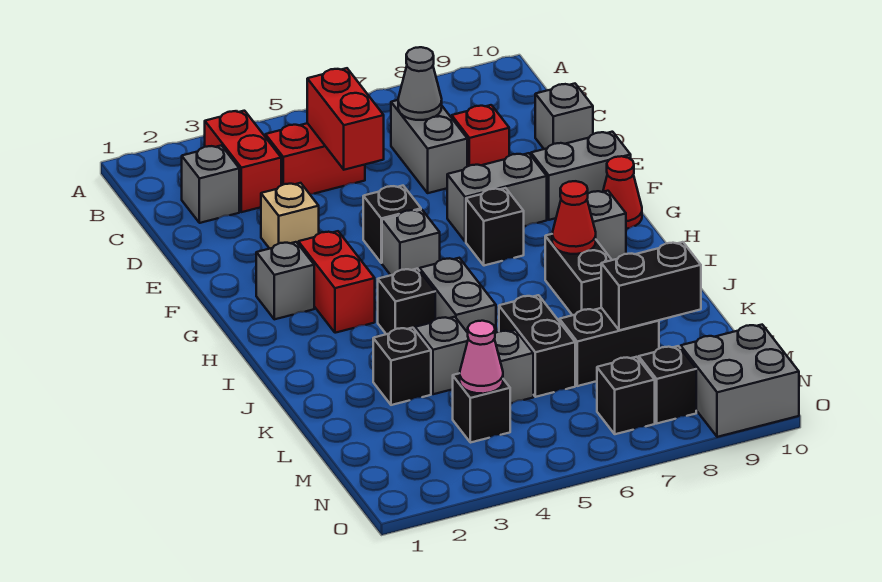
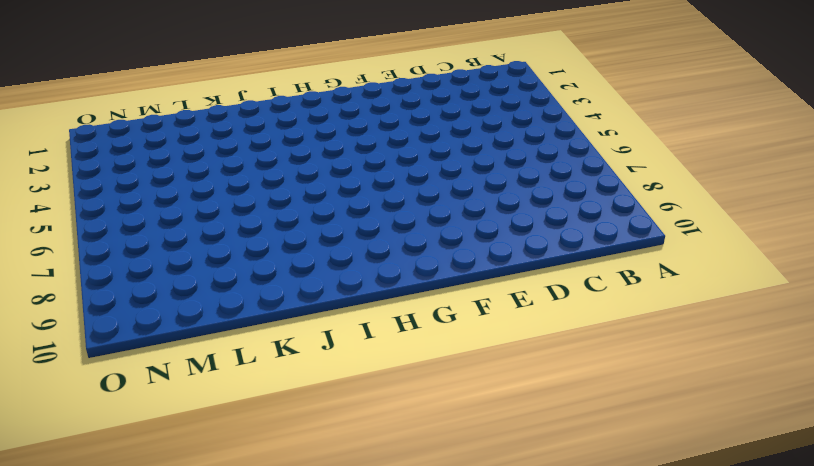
none -> red brick B3:C3 level 1
none -> grey brick C2 level 1
none -> red brick C4:C5 level 1
none -> grey brick C7:D7 level 1

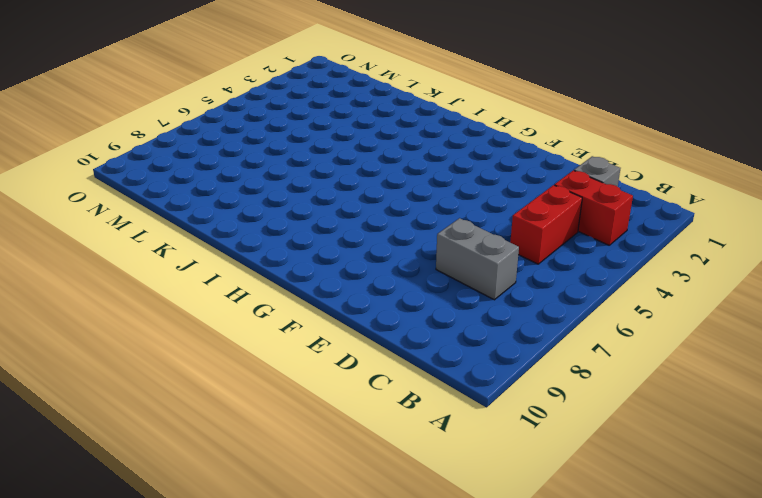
none -> red brick D8 level 1
none -> grey brick D10 level 1
none -> tan brick E3 level 1
none -> black brick F5 level 1

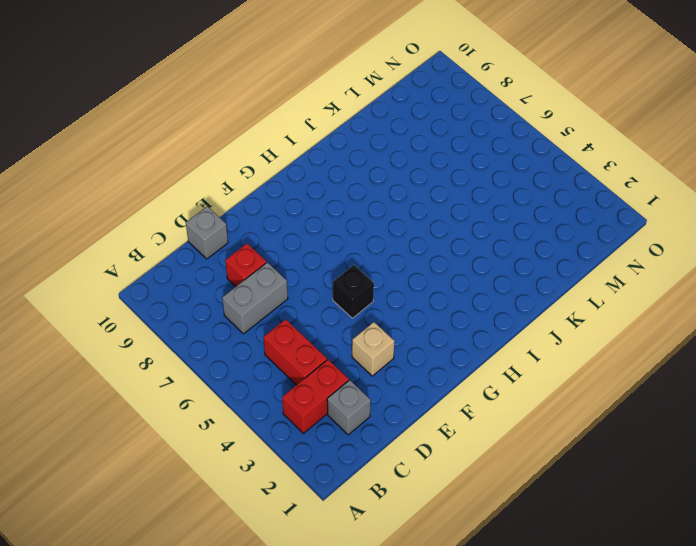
none -> grey brick F7:F8 level 1
none -> grey brick F9:F10 level 1
none -> grey brick G2 level 1
none -> red brick G3:H3 level 1

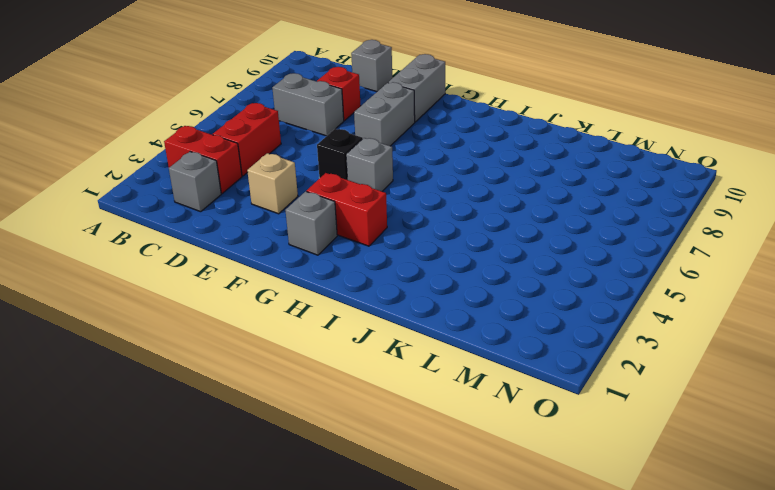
none -> black brick G7 level 1
none -> red cone G10 level 1
none -> grey brick H9 level 1
none -> black brick I4 level 1

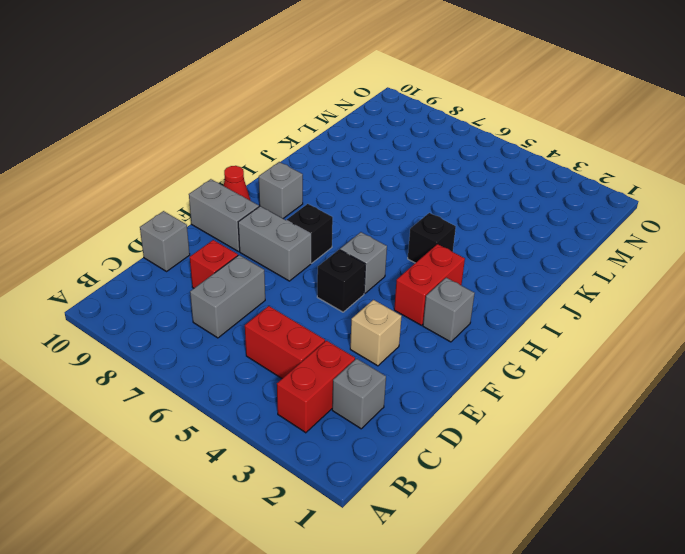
none -> grey brick I5:J5 level 1
none -> black brick I8:J8 level 1
none -> black brick K3 level 1
none -> grey brick K4 level 1

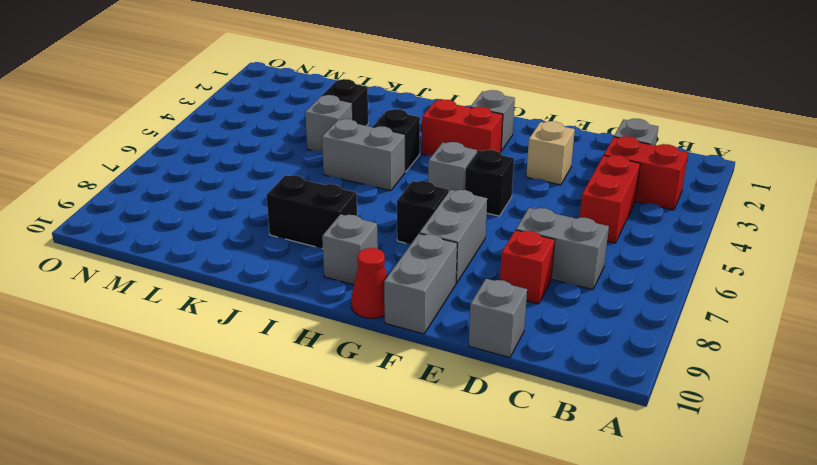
none -> black brick K6:L6 level 1
none -> grey brick L5 level 1
none -> black brick L7:L8 level 1
none -> black brick M4 level 1

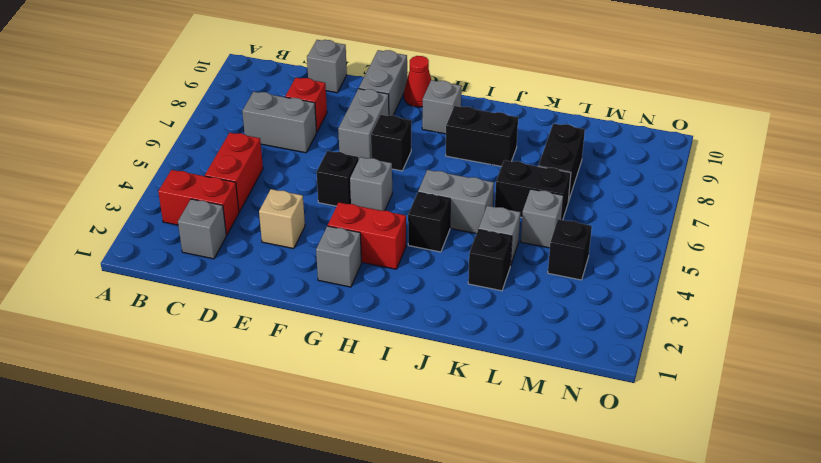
none -> black brick N7 level 1
none -> black brick N8 level 1
none -> grey brick N9:O10 level 1
none -> red brick C5:D5 level 2

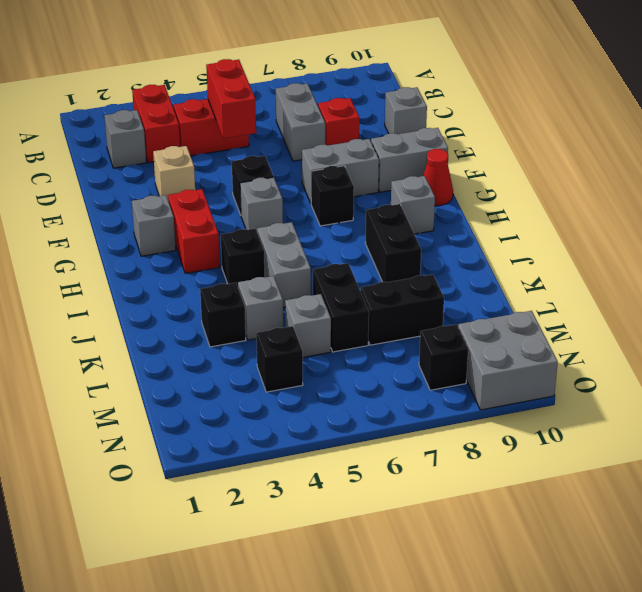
none -> black brick N7 level 1
none -> grey cone C7 level 2
none -> red cone I8 level 2
none -> black brick L8:L9 level 2

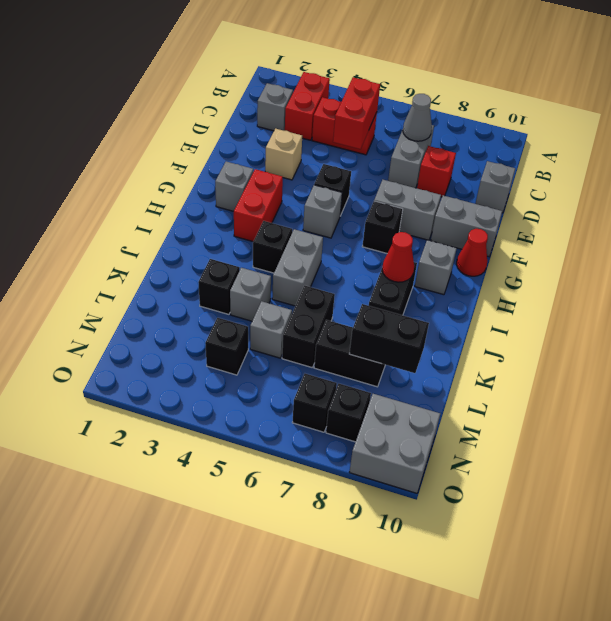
none -> pink cone M4 level 2

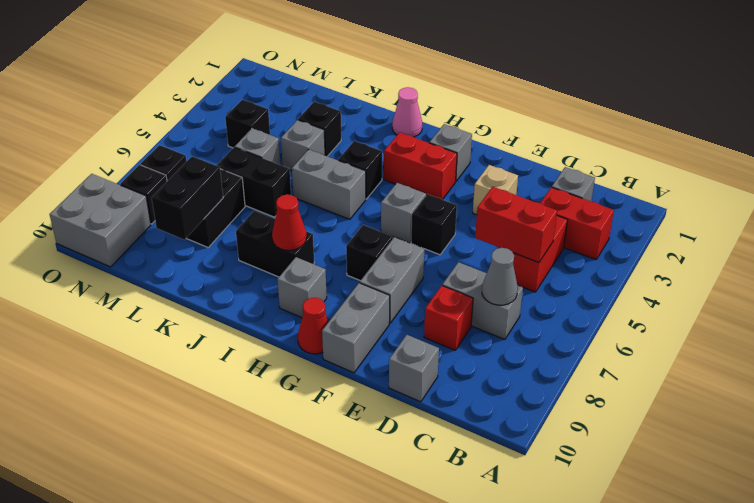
pink cone I1 level 1 -> pink cone M4 level 2

